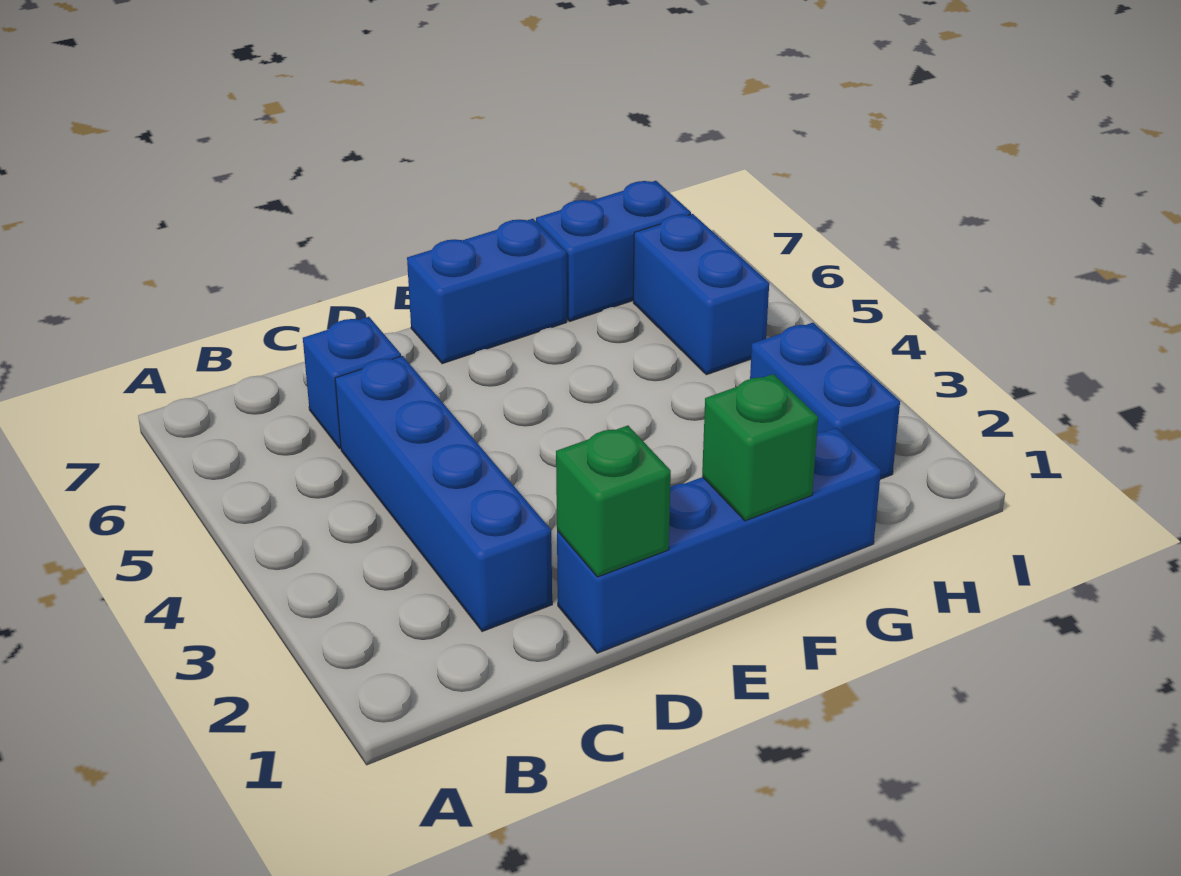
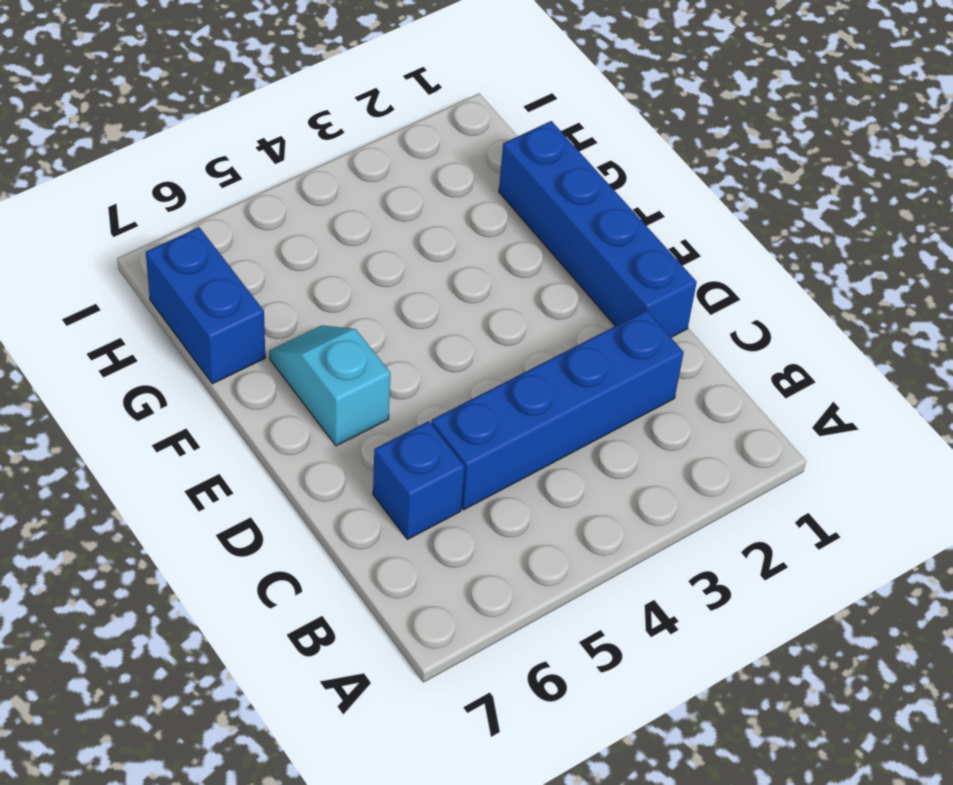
cyan slope E6:F6 level 1 top E -> none
none -> blue brick E7:F7 level 1
none -> blue brick H2:H3 level 1

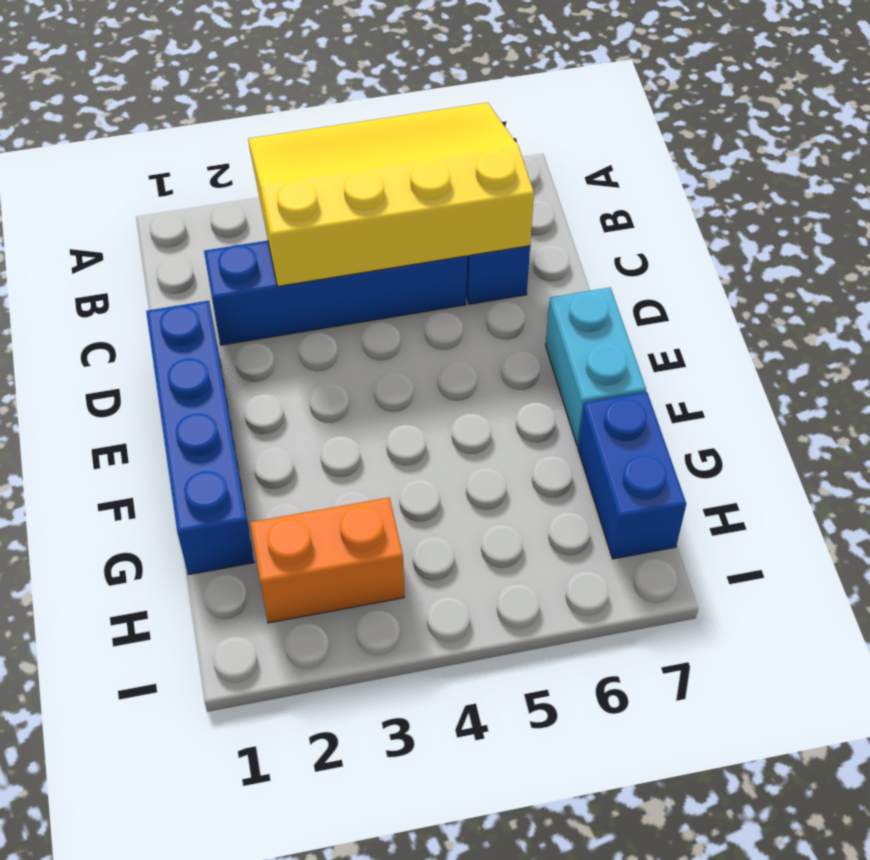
yellow slope A3:C6 level 2 top C -> none
cyan brick E7:F7 level 1 -> blue brick E7:F7 level 1
orange brick H2:H3 level 1 -> blue brick H2:H3 level 1
none -> blue brick H5:H6 level 1
none -> green brick D1 level 2

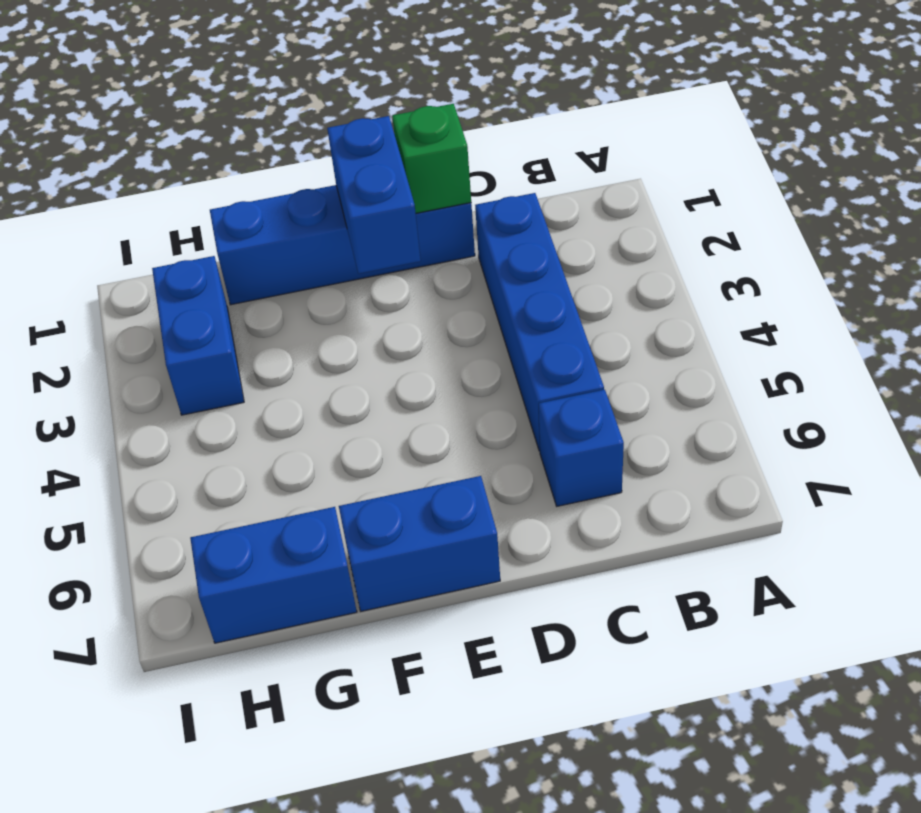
blue brick E1:E2 level 2 -> blue brick H5:H6 level 1
none -> green brick F1 level 2

